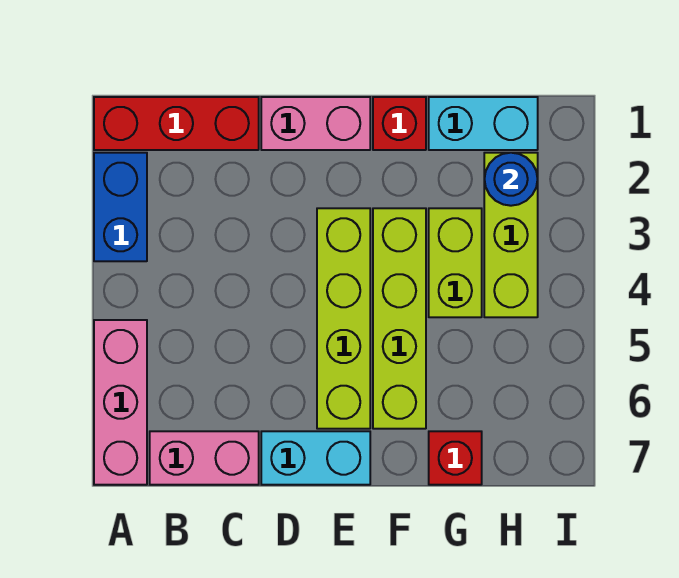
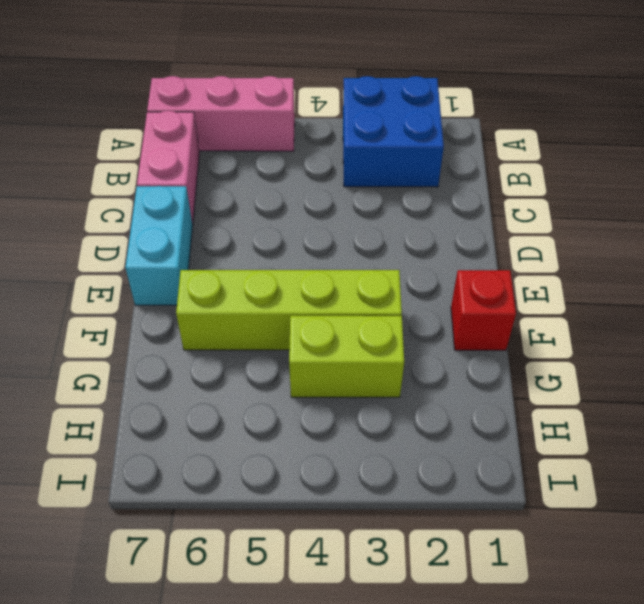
blue brick A2:B3 level 1 -> blue brick A2:A3 level 1
none -> red brick A1:C1 level 1
none -> pink brick D1:E1 level 1
none -> lime brick E3:E6 level 1

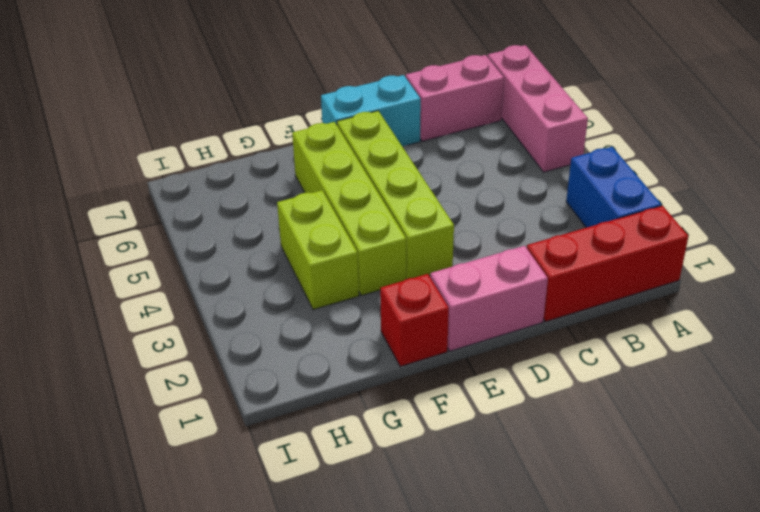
none -> cyan brick G1:H1 level 1
none -> red brick G7 level 1
none -> lime brick H2:H4 level 1

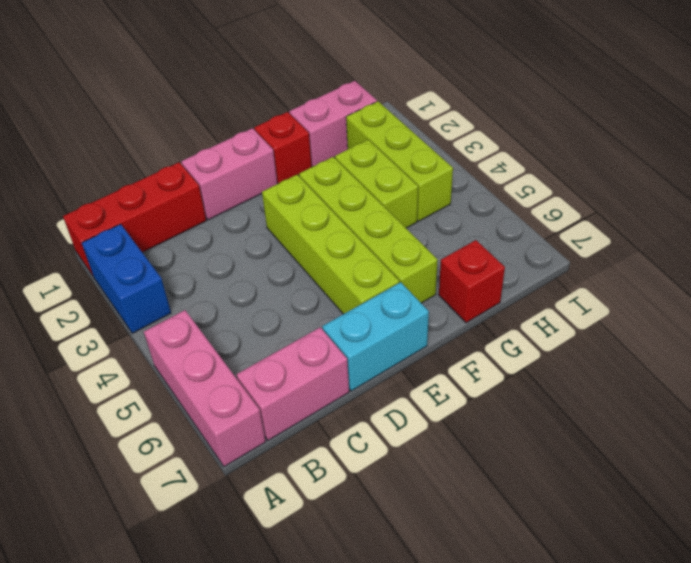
pink brick G1:H1 level 1 -> cyan brick G1:H1 level 1
none -> blue round brick H2 level 2

